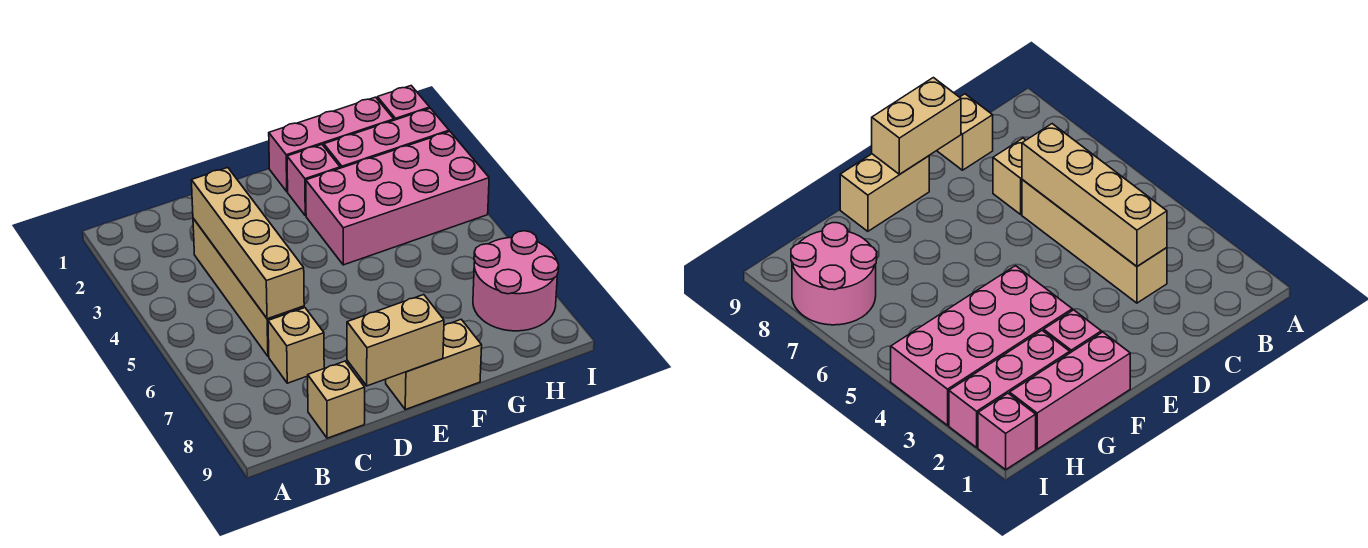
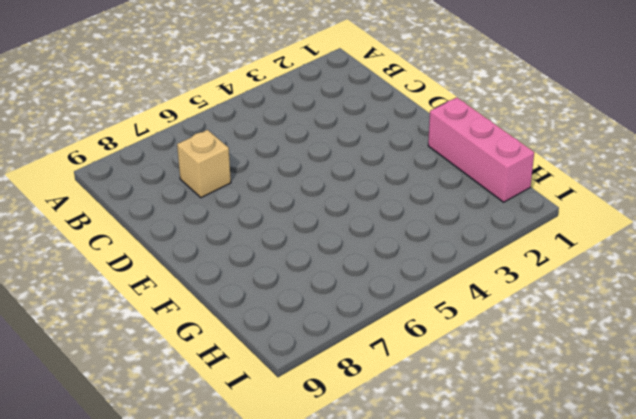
none -> tan brick C3:C6 level 1
none -> tan brick C9 level 1
none -> tan brick E9:F9 level 1

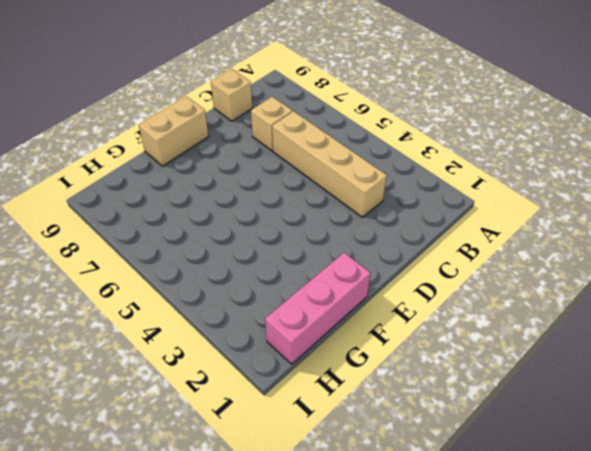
none -> pink brick F2 level 1
none -> pink brick F3:I4 level 1
none -> pink brick G2:I2 level 1

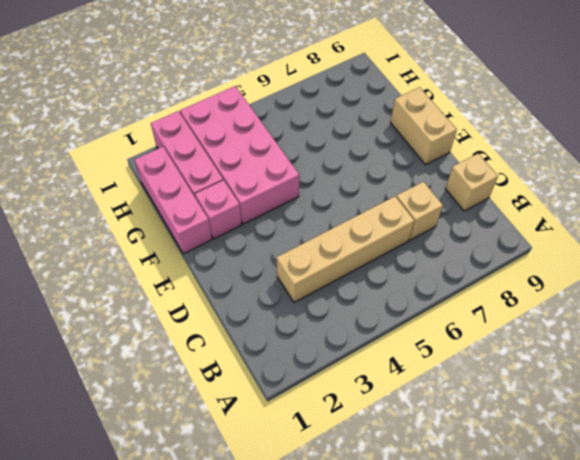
none -> pink round brick H7:I8 level 1
none -> pink brick I1 level 1
none -> tan brick C3:C6 level 2

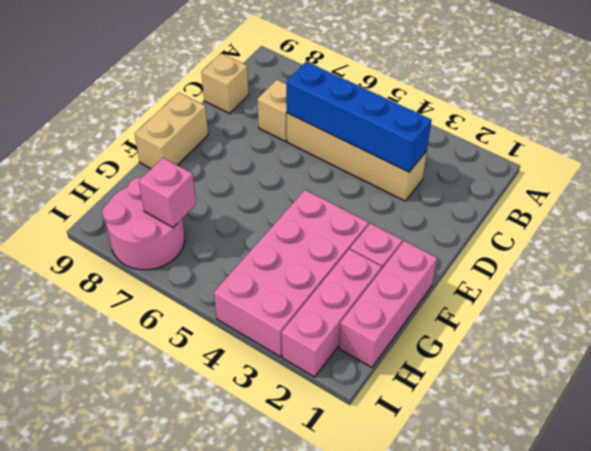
blue brick C3:C6 level 2 -> tan brick C3:C6 level 2
pink brick H7 level 2 -> pink brick I1 level 1
none -> tan brick D9:E9 level 2

